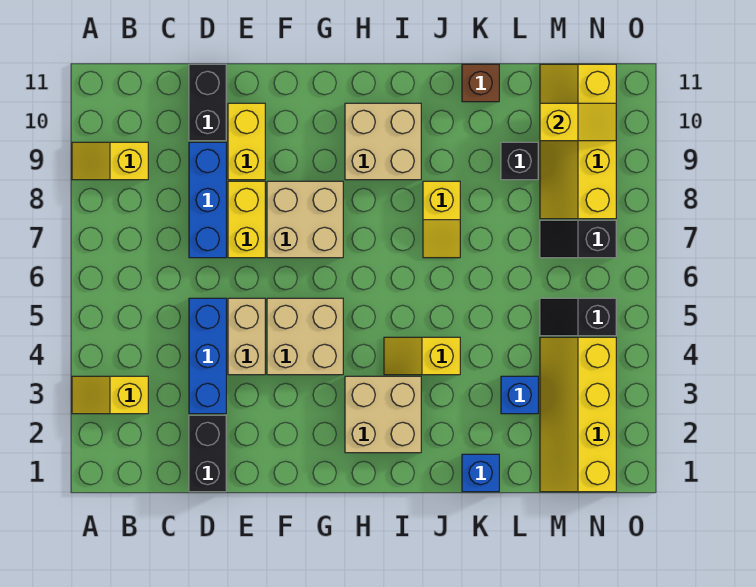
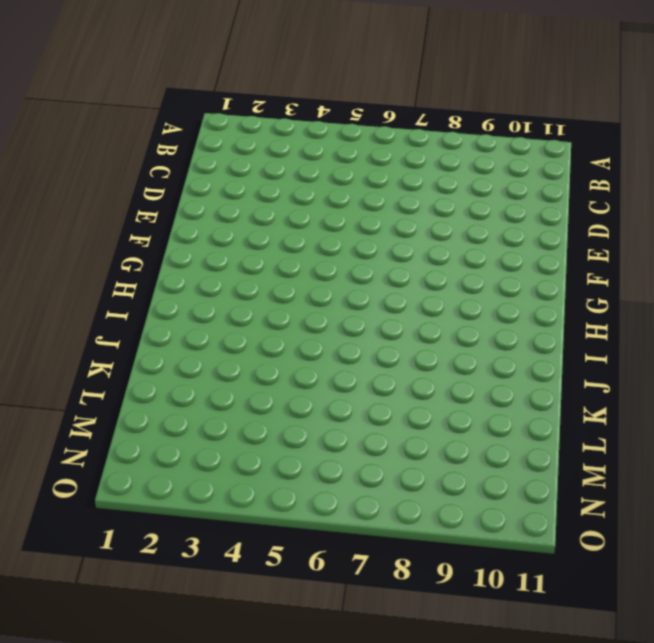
none -> yellow slope A3:B3 level 1 top B
none -> yellow slope A9:B9 level 1 top B
none -> black brick D1:D2 level 1

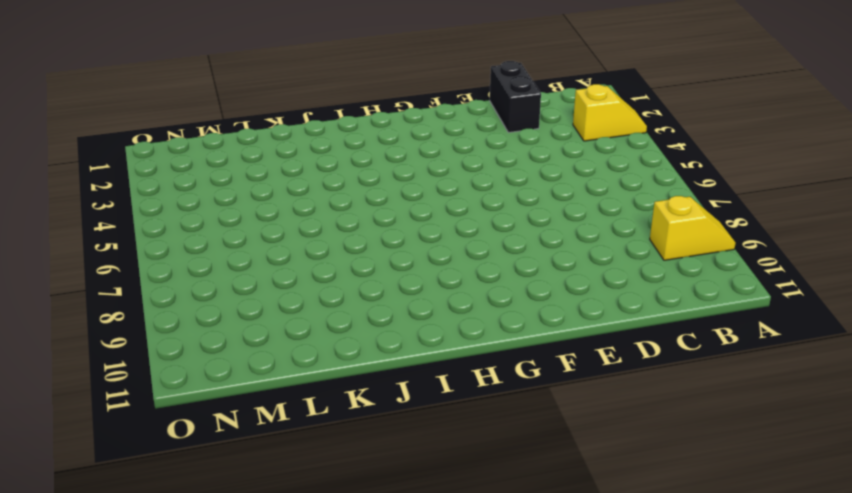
none -> blue brick D3:D5 level 1
none -> blue brick D7:D9 level 1
none -> black brick D10:D11 level 1

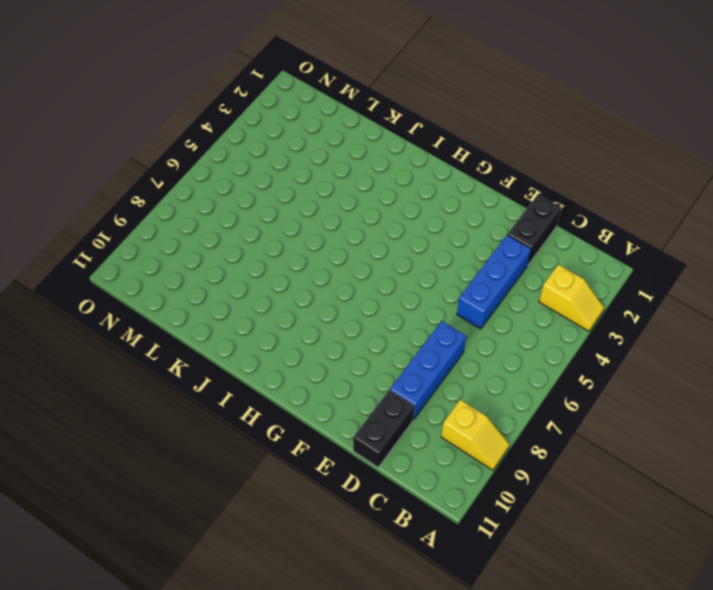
none -> tan brick E4:E5 level 1
none -> yellow brick E7:E8 level 1
none -> yellow brick E9:E10 level 1

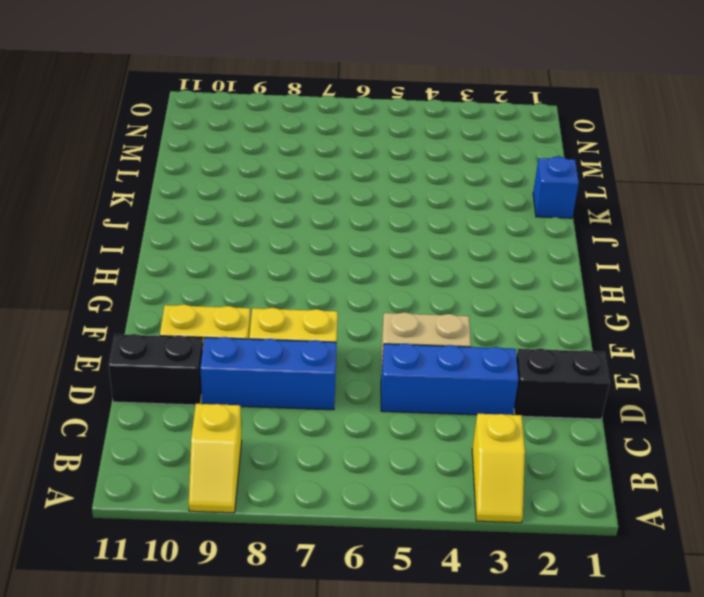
none -> tan brick F4:G5 level 1
none -> tan brick F7:G8 level 1
none -> tan brick H2:I3 level 1

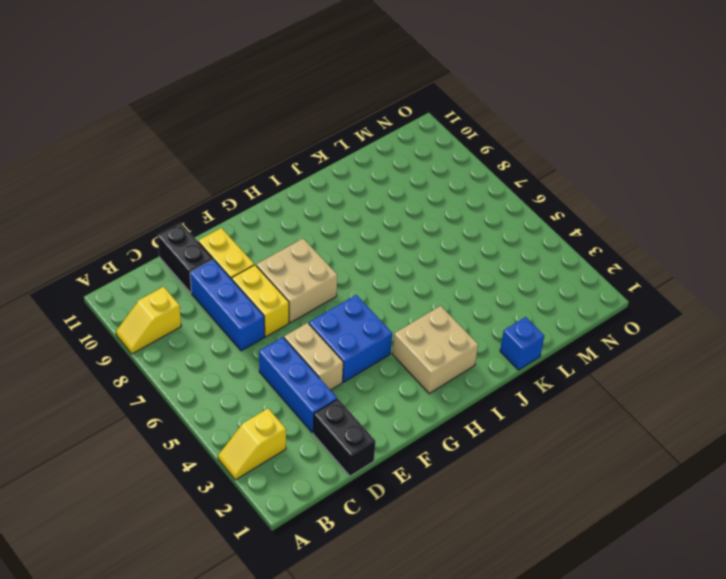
blue brick F4:G5 level 1 -> tan brick F4:G5 level 1
none -> tan brick H9:I10 level 1
none -> yellow slope I4:J4 level 1 top J
none -> yellow slope J7:J8 level 1 top 8

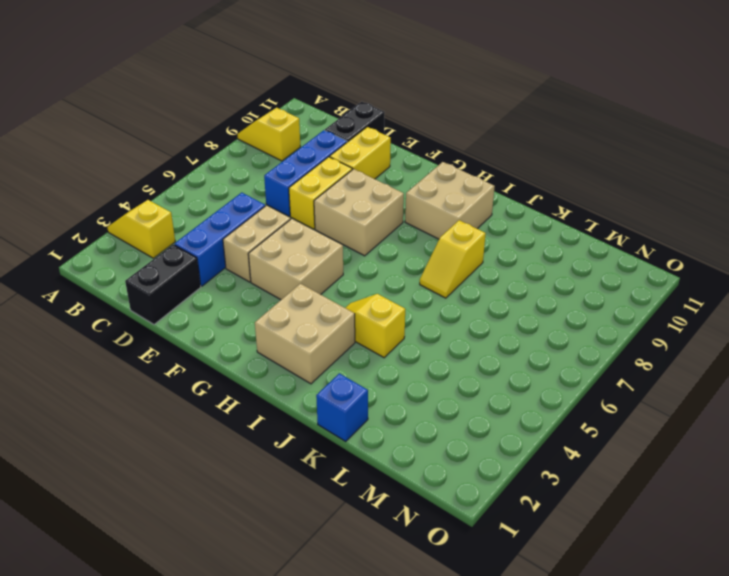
none -> brown brick K11 level 1
none -> blue brick L3 level 1
none -> black brick L9 level 1

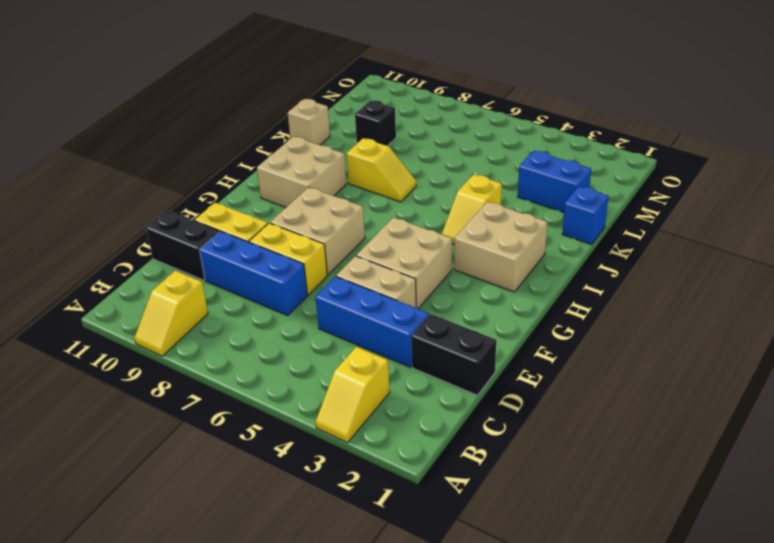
tan brick K11 level 1 -> brown brick K11 level 1
blue brick L2:L3 level 1 -> blue brick L3 level 1
none -> yellow slope M1:N4 level 1 top N
none -> black slope M5:N5 level 1 top N
none -> black slope M7:N7 level 1 top N

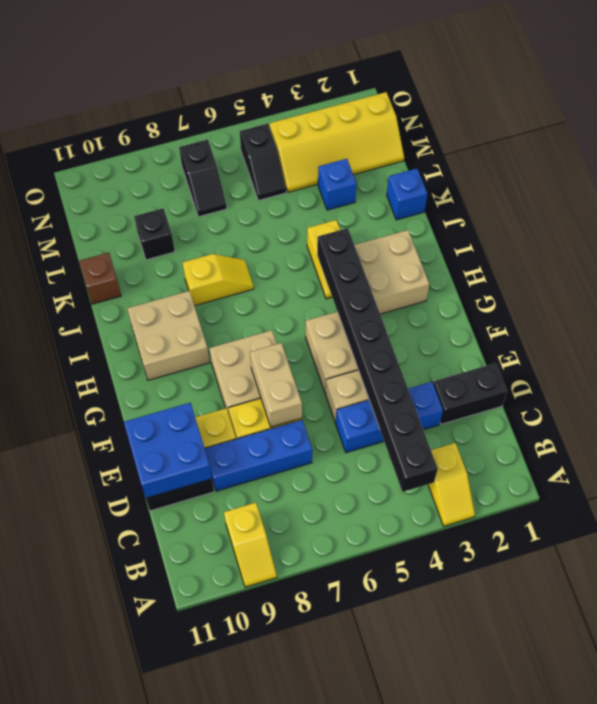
black brick B4:I4 level 2 -> none
blue brick D10:E11 level 2 -> none
tan brick E7:F7 level 2 -> none
none -> yellow slope M8:N11 level 1 top N
none -> yellow slope M10:N10 level 2 top M

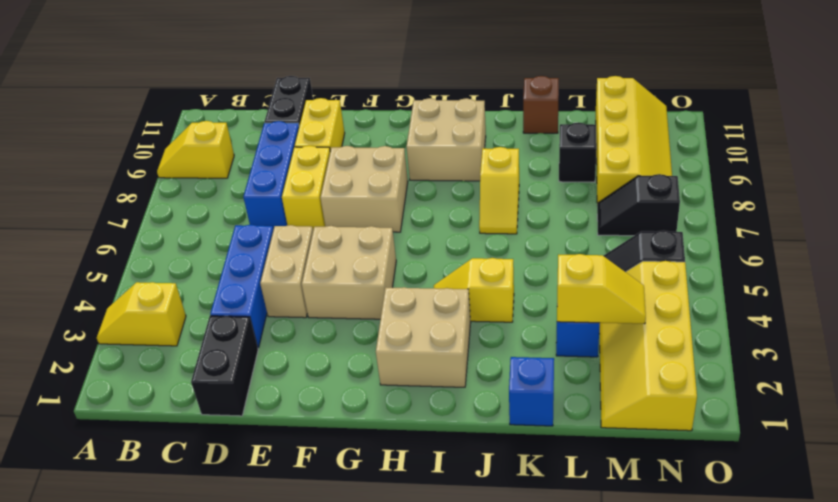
yellow slope L3:M3 level 2 top L -> yellow slope M10:N10 level 2 top M
yellow slope M8:N11 level 1 top M -> yellow slope M8:N11 level 1 top N

